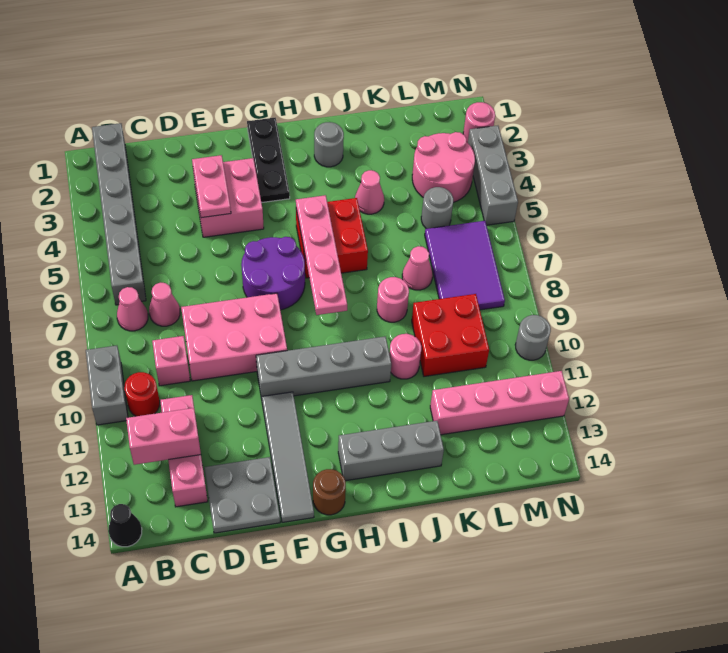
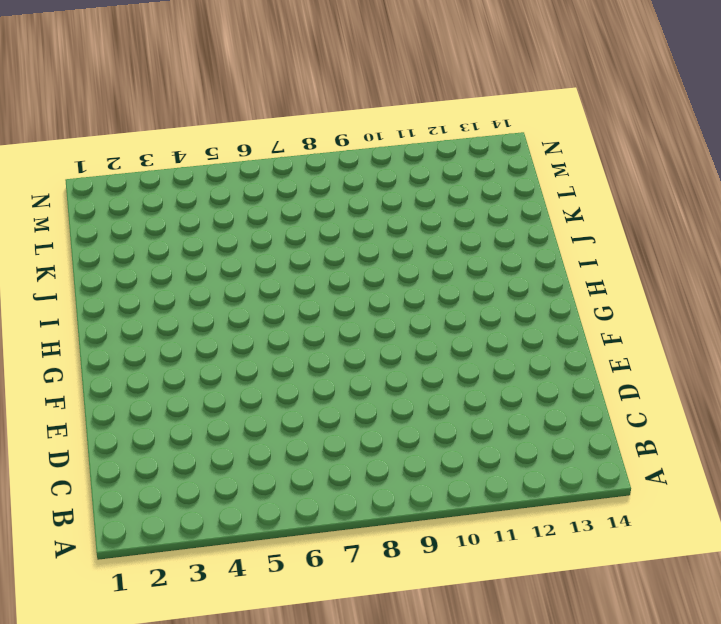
none -> grey brick A9:A10 level 1
none -> black cone A14 level 1
none -> grey brick B1:B6 level 1
none -> pink cone B7 level 1

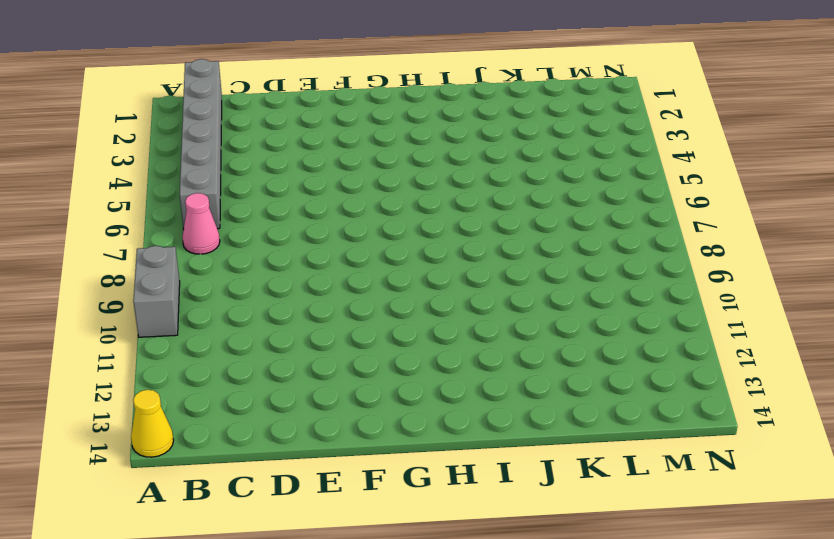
yellow cone A14 level 1 -> black cone A14 level 1
none -> red round brick B10 level 1
none -> pink cone C7 level 1
none -> pink brick C9 level 1
none -> pink brick C11:C13 level 1

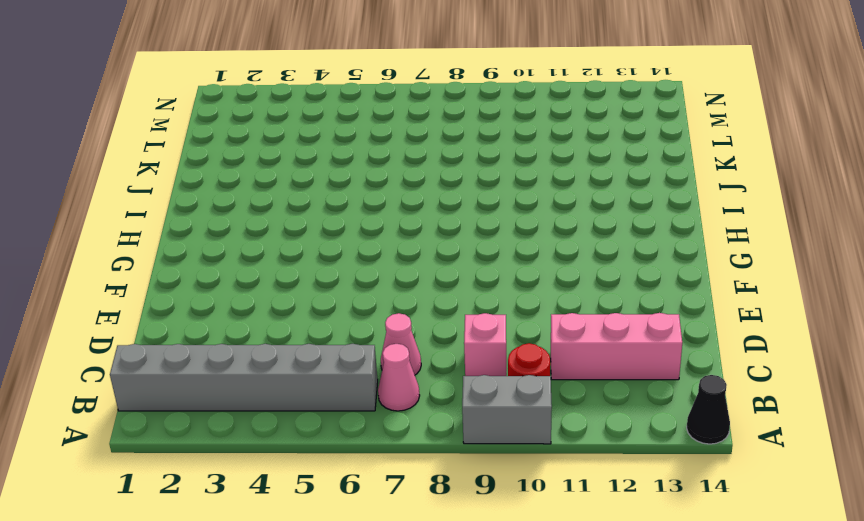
none -> pink brick D8:F9 level 1
none -> grey plate D13:E14 level 1
none -> pink brick E3:F4 level 1
none -> purple round brick F6:G7 level 1

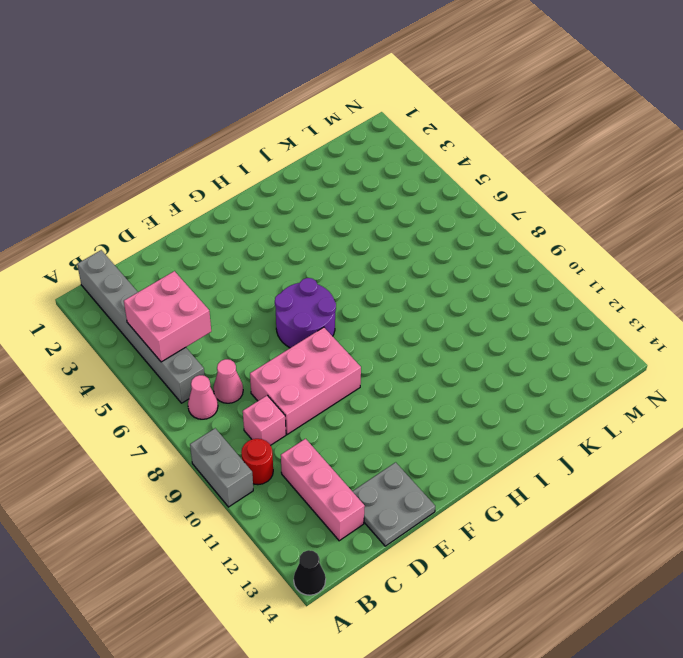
pink brick B4:C5 level 2 -> pink brick E3:F4 level 1
none -> grey brick F10:I10 level 1
none -> grey tile F11:F14 level 1
none -> black plate G1:G3 level 1
none -> brown round brick G14 level 1

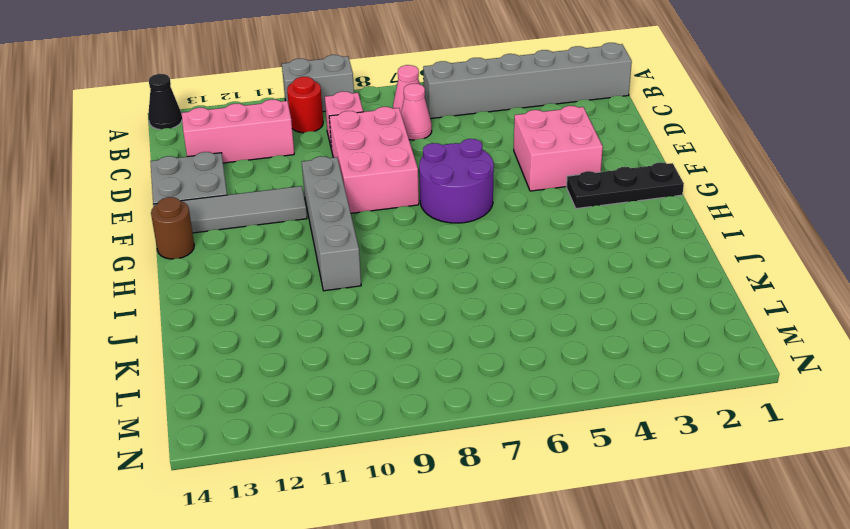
none -> red brick H5:I6 level 1
none -> grey brick H13:J13 level 1
none -> grey round brick I2 level 1
none -> pink cone J4 level 1

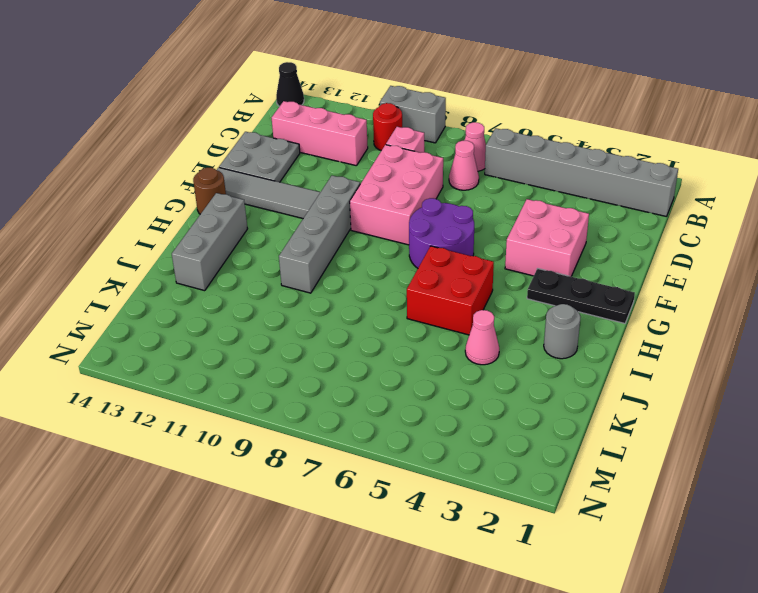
none -> pink round brick J8 level 1
none -> pink round brick J10 level 1
none -> pink cone K7 level 1
none -> red brick K9:L10 level 1

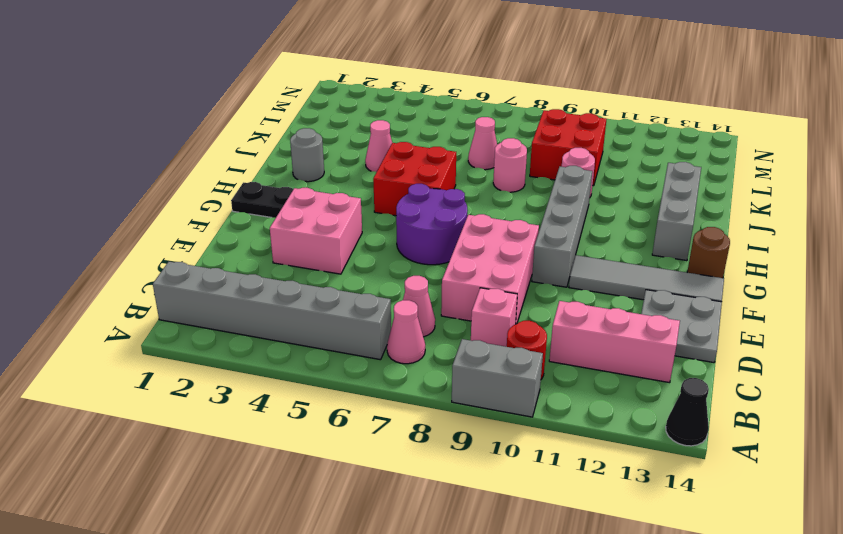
none -> pink brick K12:N12 level 1
none -> pink round brick L3:M4 level 1
none -> grey round brick L5 level 1
none -> purple tile L6:M8 level 1

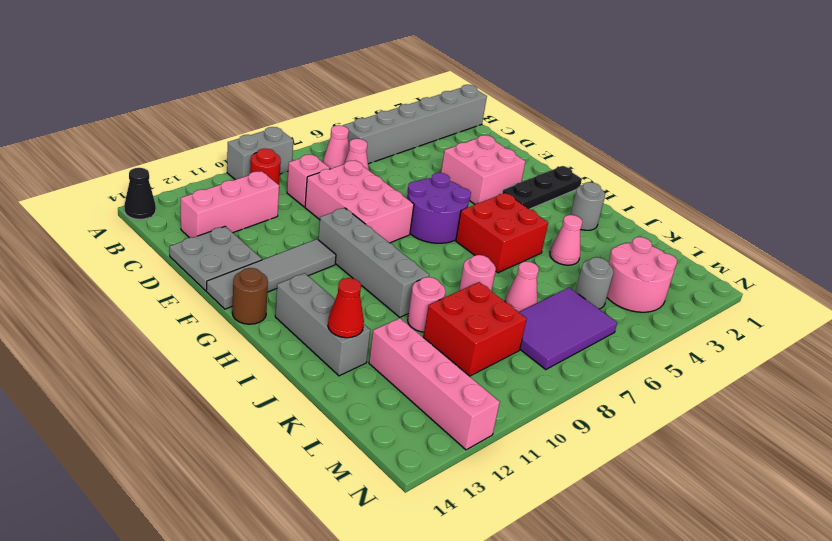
red cone J13 level 2 -> none
none -> pink round brick N2 level 1
none -> grey brick N3:N5 level 1
none -> grey round brick N10 level 1
none -> pink brick B12:C12 level 2

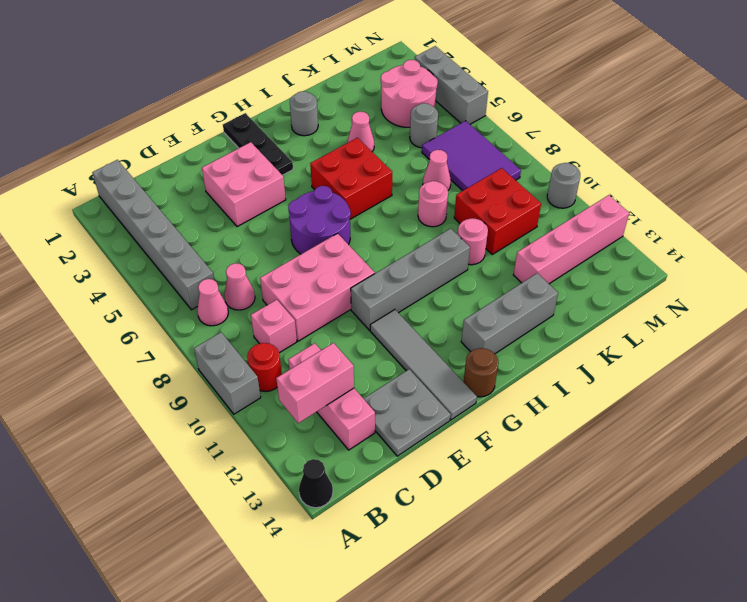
none -> pink round brick N2 level 1
none -> pink plate E3:E4 level 2
none -> pink plate H5:H8 level 2

